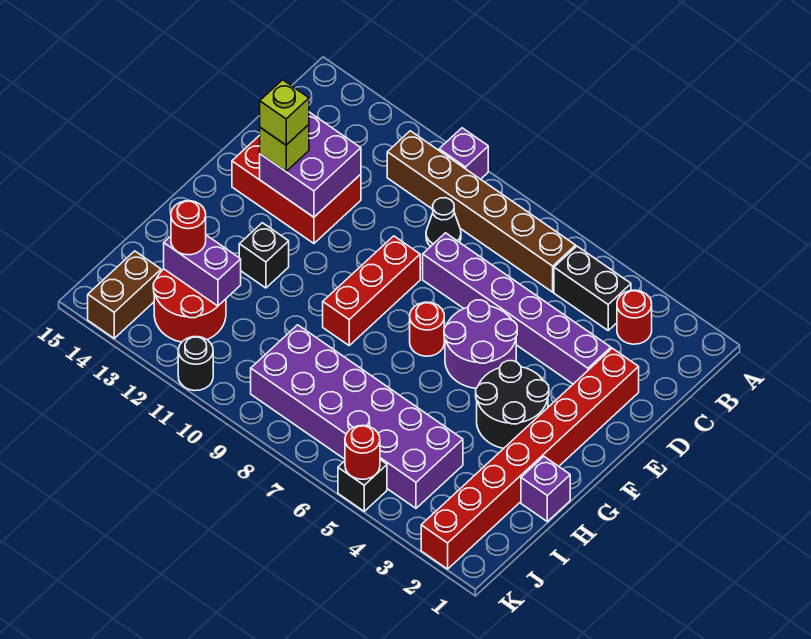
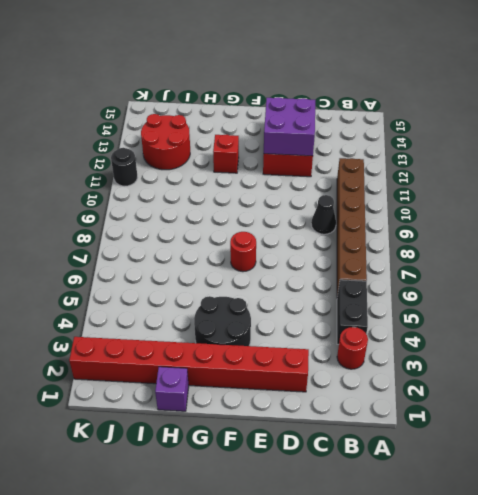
red brick G12 level 1 -> black brick G12 level 1
none -> purple brick A10 level 1
none -> purple brick D3:D8 level 1
none -> purple round brick E5:F6 level 1

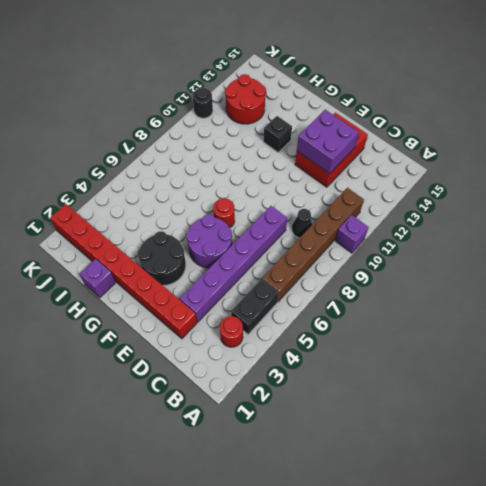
none -> red brick E9:G9 level 1
none -> purple brick I4:J9 level 1
none -> brown brick J14:K14 level 1

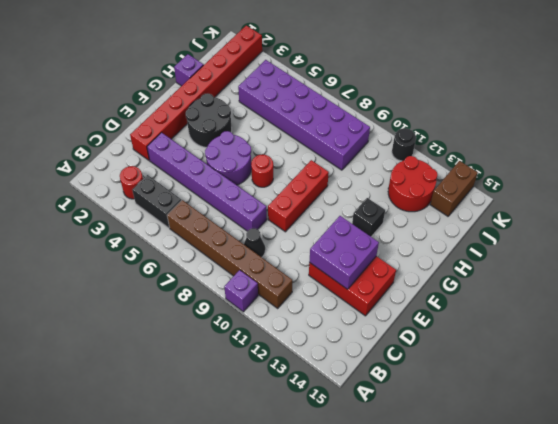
none -> black brick K5 level 1
none -> purple brick I12:I13 level 2
none -> red round brick K5 level 2

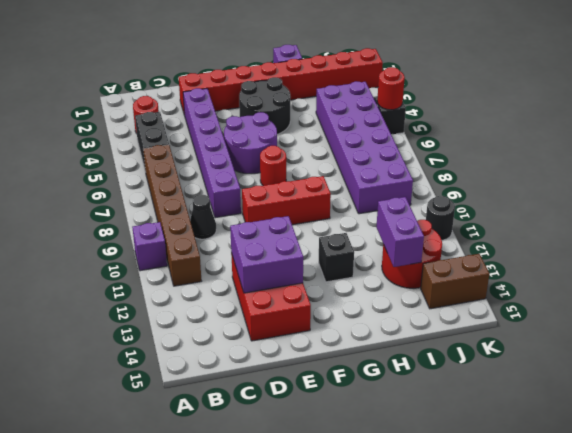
none -> lime brick E13 level 3
none -> red round brick I13 level 3
none -> lime brick E13 level 4

